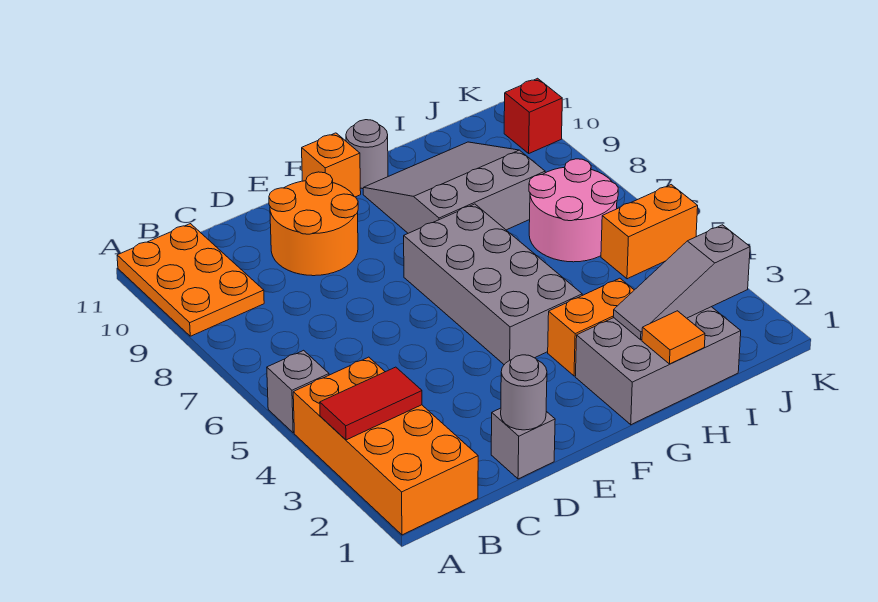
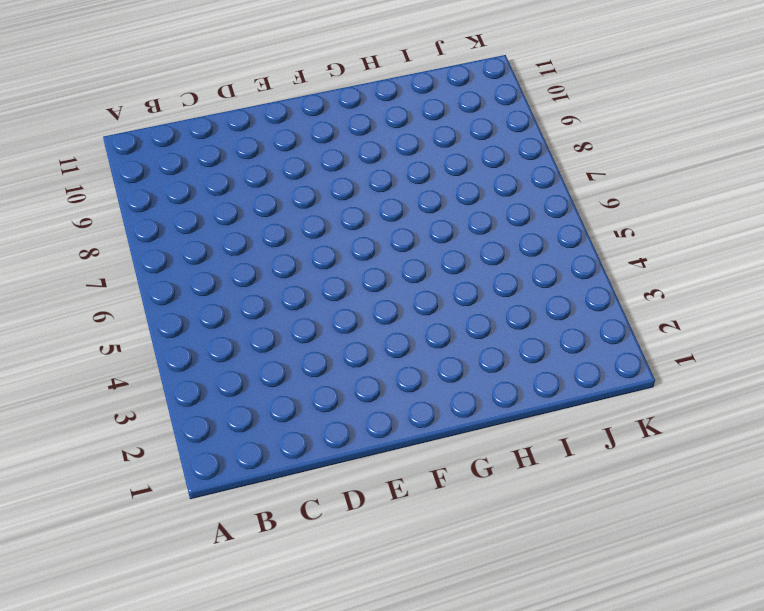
none -> orange brick A1:B4 level 1
none -> grey brick A5 level 1
none -> orange plate A9:B11 level 1

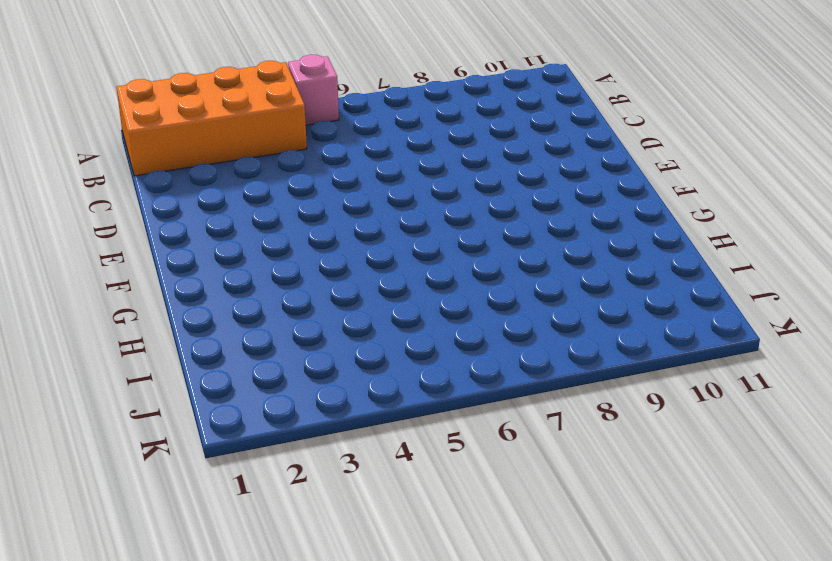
pink brick A5 level 1 -> grey brick A5 level 1
none -> orange plate A9:B11 level 1
none -> grey brick D1 level 1
none -> orange round brick D9:E10 level 1

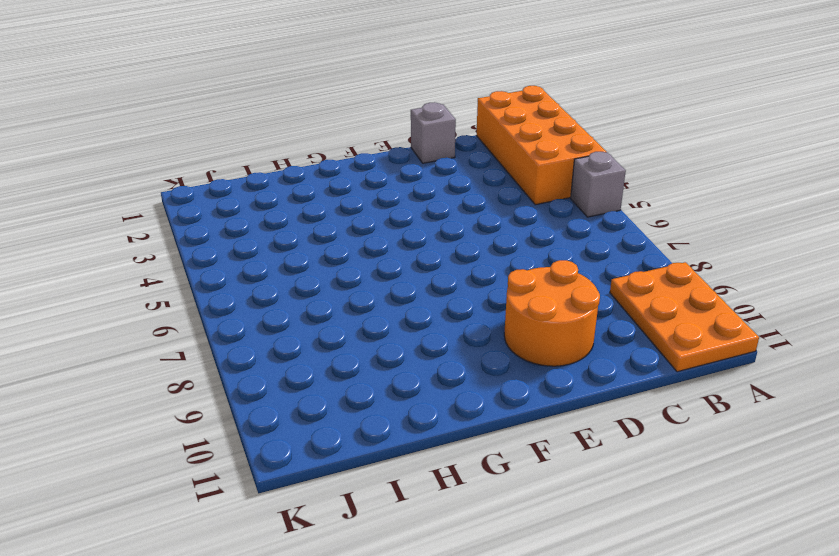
none -> grey brick F4:G7 level 1
none -> orange brick F11 level 1
none -> grey brick G1:I2 level 1

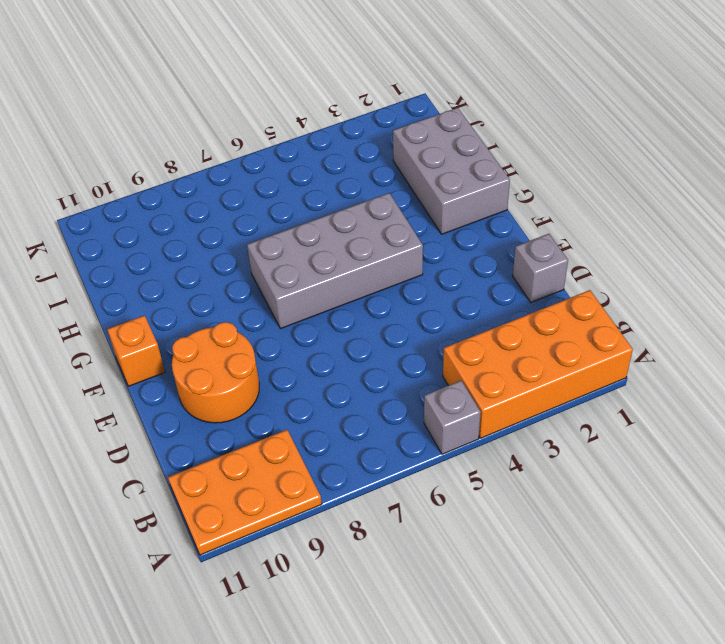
none -> orange brick G3:H3 level 1
none -> grey slope G8:I10 level 1 top 8
none -> grey round brick G11 level 1

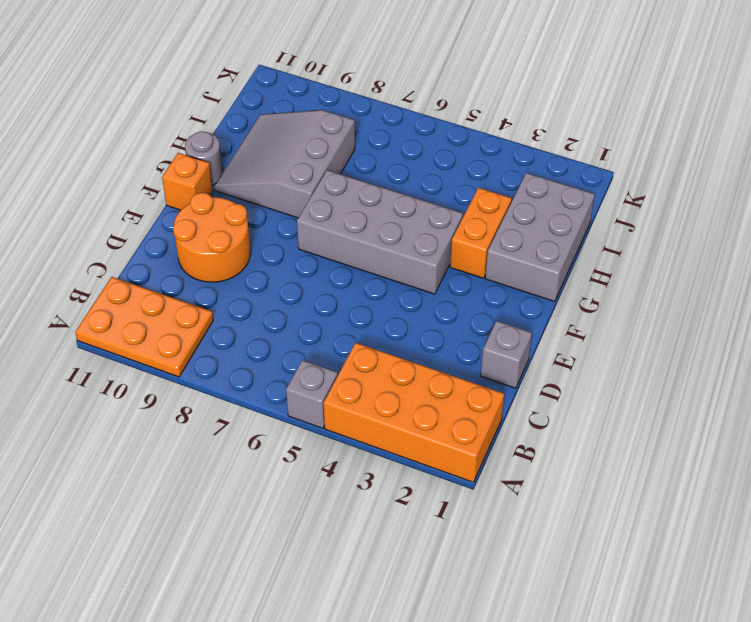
none -> pink round brick I6:J7 level 1
none -> orange brick J5:K5 level 1
none -> red brick K10 level 1

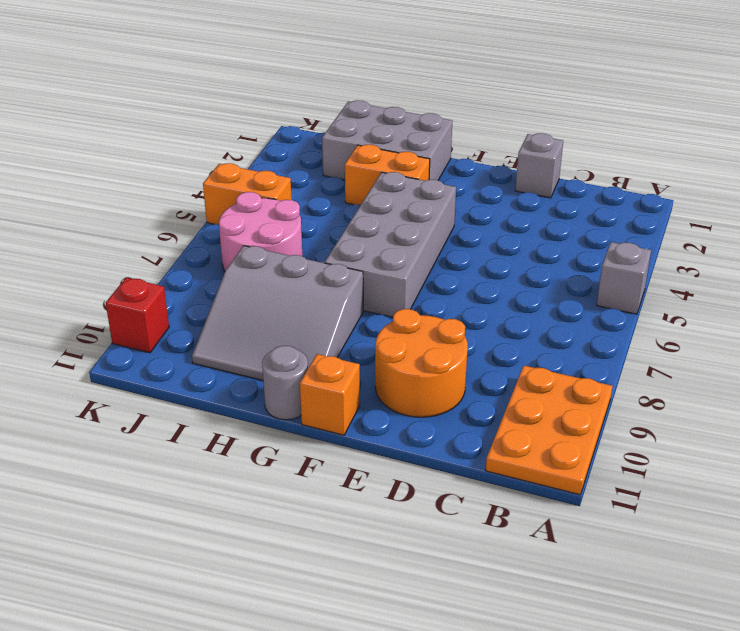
none -> orange brick A1:B4 level 1
none -> red tile A3:B3 level 2
none -> grey round brick D1 level 2

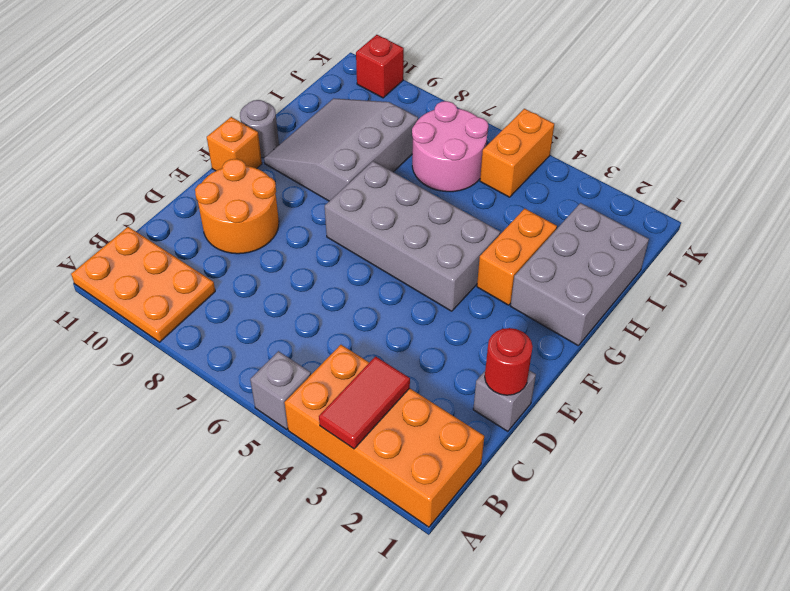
red round brick D1 level 2 -> grey round brick D1 level 2
none -> orange tile H1 level 2
none -> grey slope H2:J2 level 2 top J

